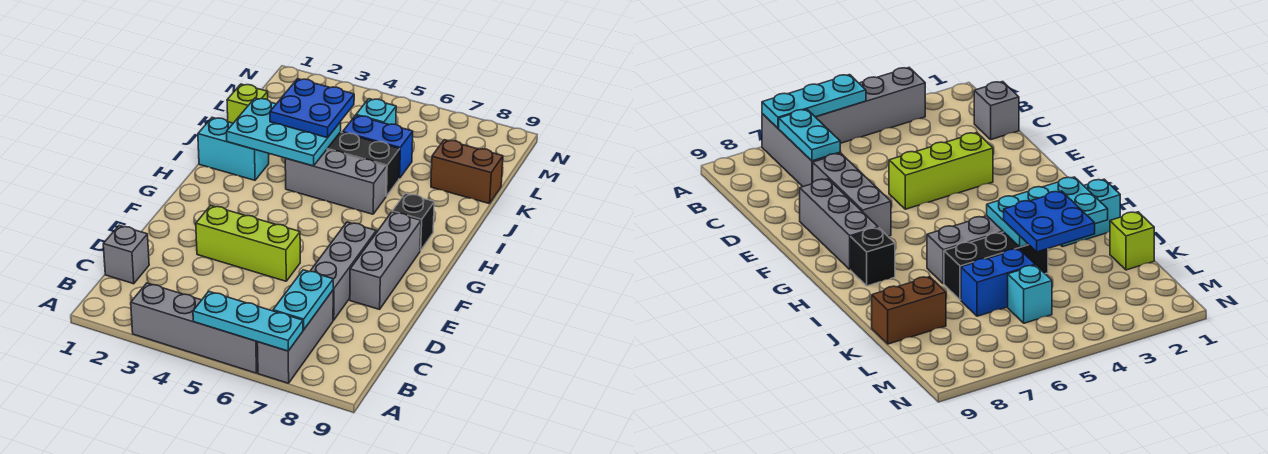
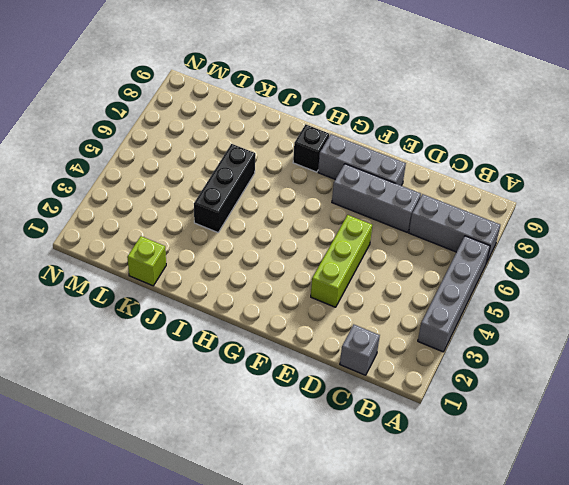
none -> cyan brick I1:I2 level 1
none -> grey brick I4:I6 level 1
none -> blue brick K5:K6 level 1

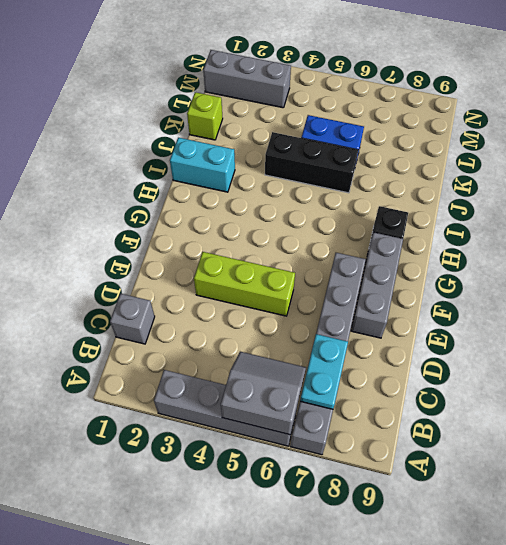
grey slope A5:B6 level 2 top A -> cyan plate A5:A7 level 2
grey brick M1:M3 level 1 -> grey brick I4:I6 level 1
none -> brown brick K8:K9 level 1
none -> cyan brick L5 level 1
none -> cyan plate I2:J4 level 2

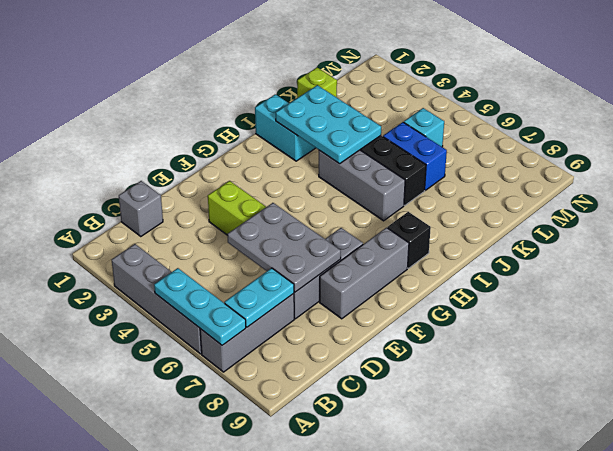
grey plate D5:E7 level 2 -> none
none -> brown brick K8:K9 level 1
none -> blue plate J3:K4 level 3

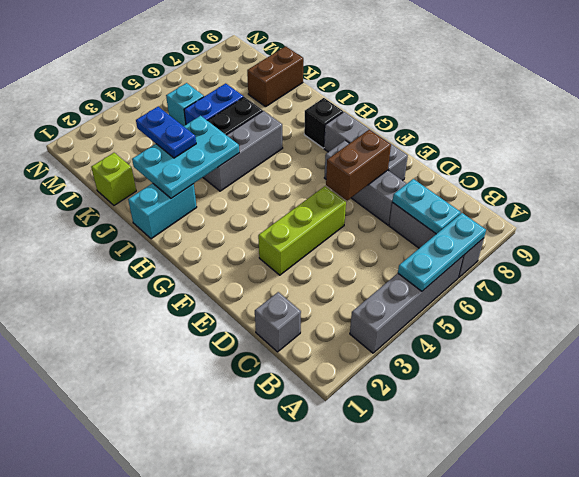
brown brick E6:E7 level 2 -> none
blue plate J3:K3 level 3 -> blue plate J3:K4 level 3

